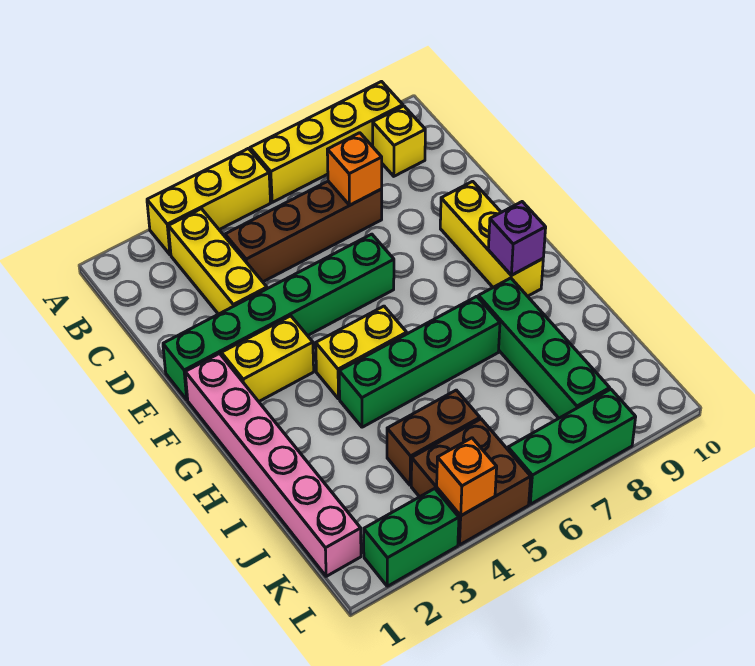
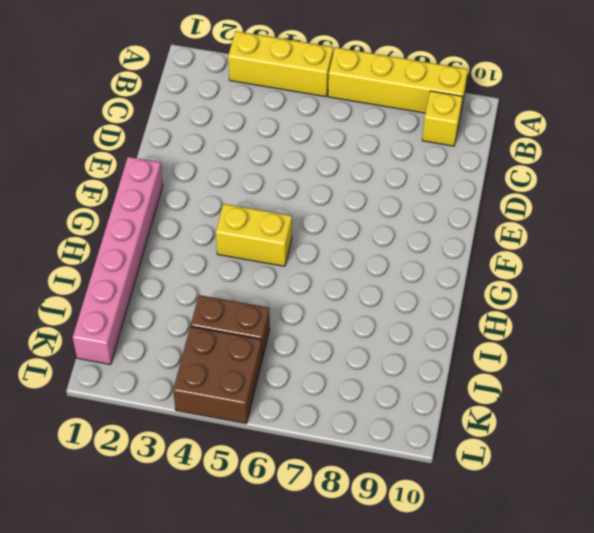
none -> yellow brick B3:D3 level 1
none -> brown brick C4:C7 level 1
none -> green brick E1:E6 level 1

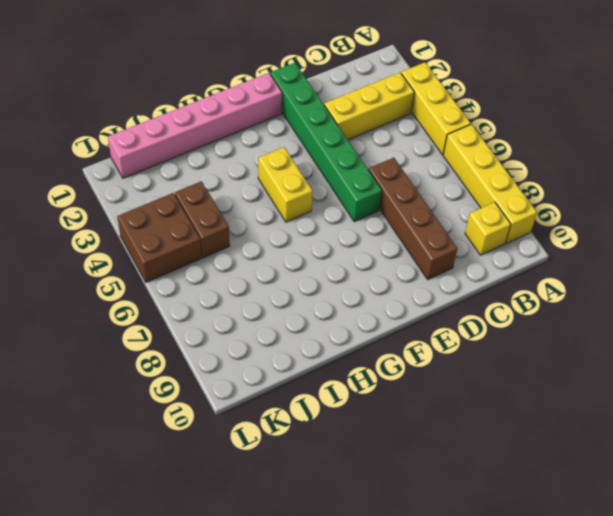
brown brick D6:D9 level 1 -> brown brick C4:C7 level 1
none -> yellow brick E9:G9 level 1
none -> yellow brick F2:F3 level 1
none -> green brick H4:H7 level 1

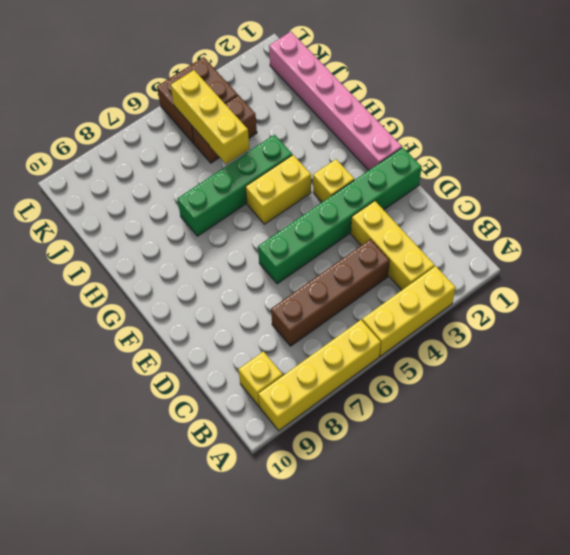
yellow brick F3 level 1 -> yellow brick F2:F3 level 1
yellow brick I5:K5 level 2 -> yellow brick E9:G9 level 1
none -> green brick H8:K8 level 1
none -> green brick L2:L3 level 1
none -> green brick L6:L8 level 1

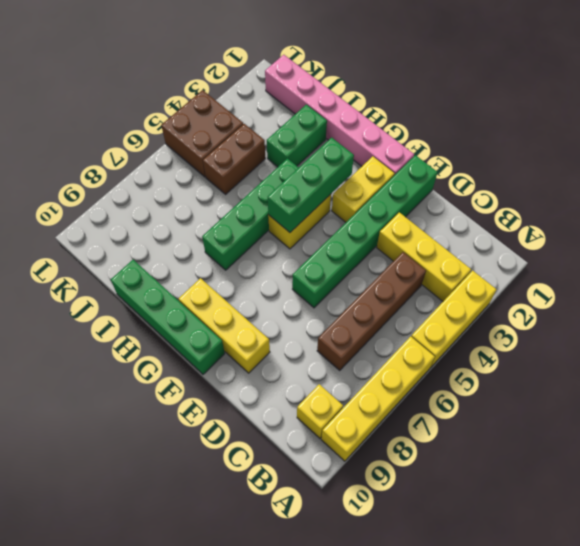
green brick F10:I10 level 1 -> green brick H8:K8 level 1
green brick G3:G5 level 2 -> green brick L6:L8 level 1
green brick I2:I3 level 1 -> green brick L2:L3 level 1
none -> orange brick C7 level 2
none -> purple brick G9 level 2
none -> orange brick L4 level 2

